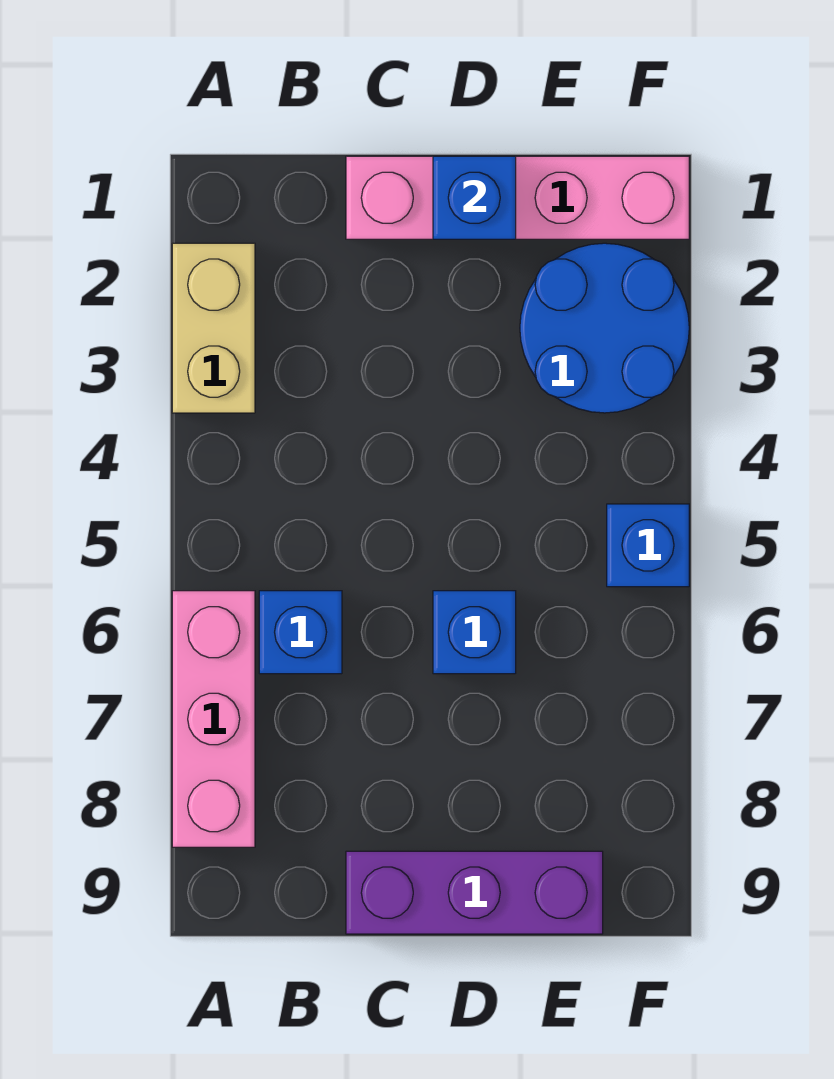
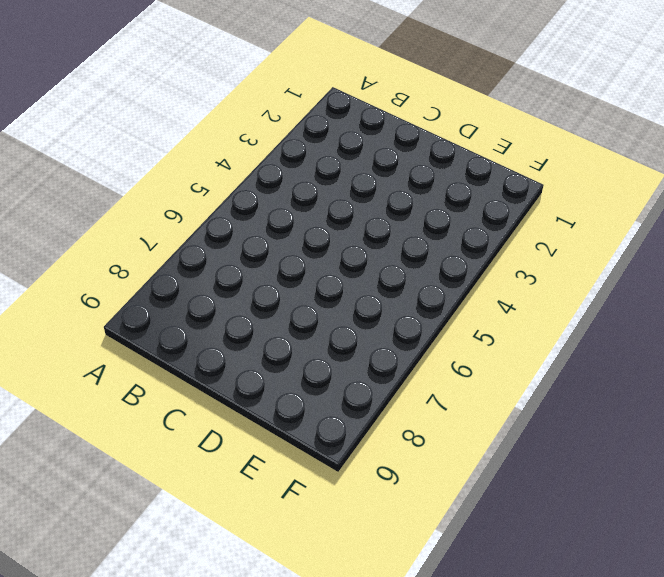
none -> tan brick A2:A3 level 1
none -> pink brick A6:A8 level 1

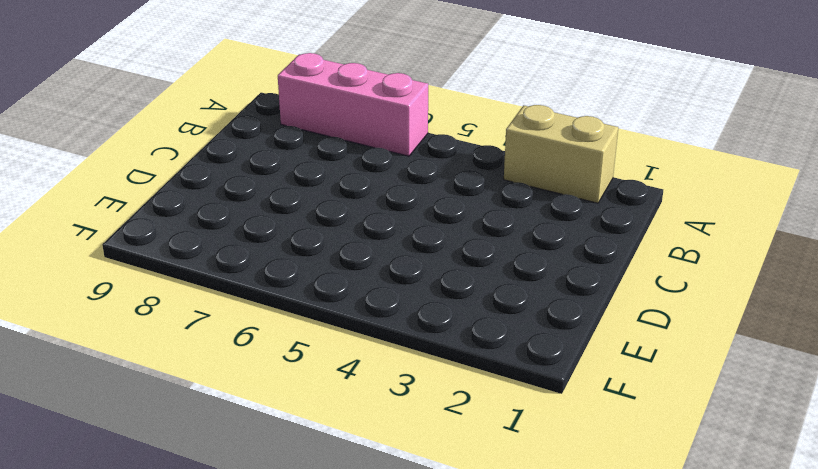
none -> blue brick B6 level 1
none -> pink brick C1:F1 level 1

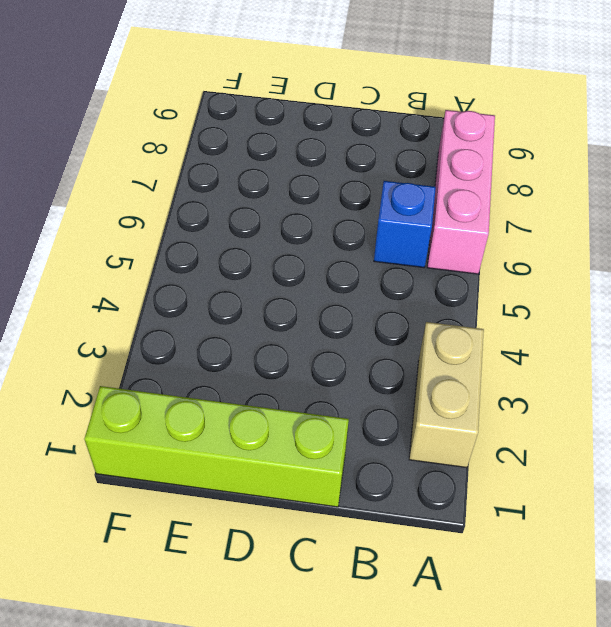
lime brick C1:F1 level 1 -> pink brick C1:F1 level 1
none -> purple brick C9:E9 level 1
none -> blue brick D6 level 1

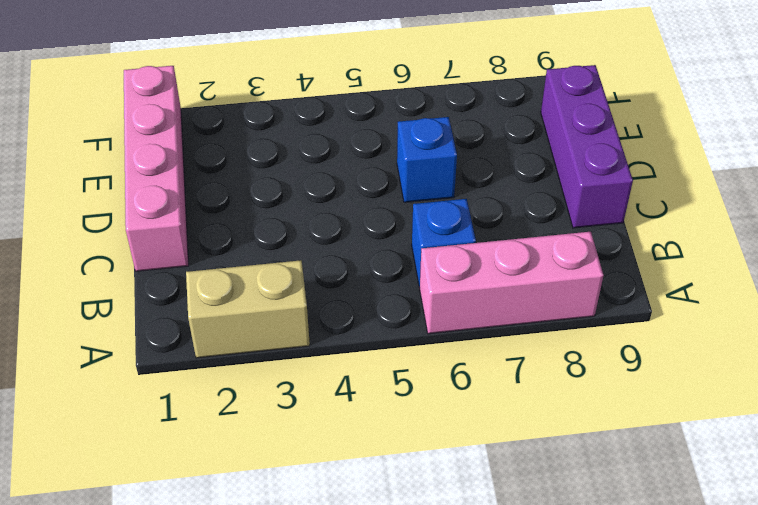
none -> blue round brick E2:F3 level 1
none -> blue brick F5 level 1

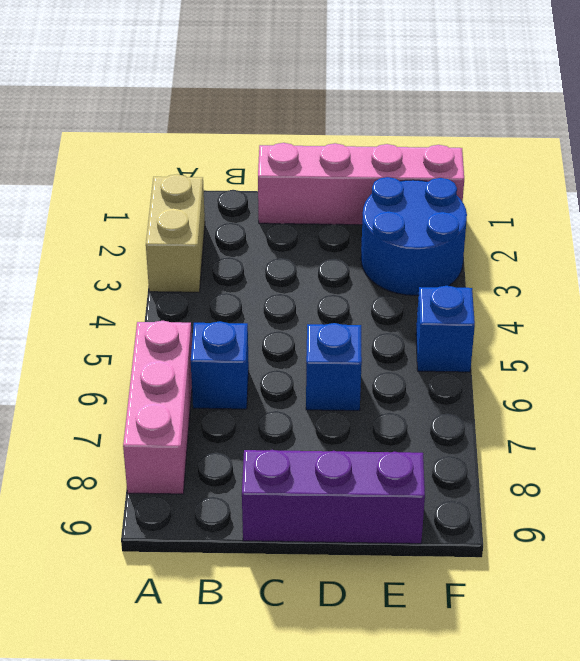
none -> blue brick D1 level 2

